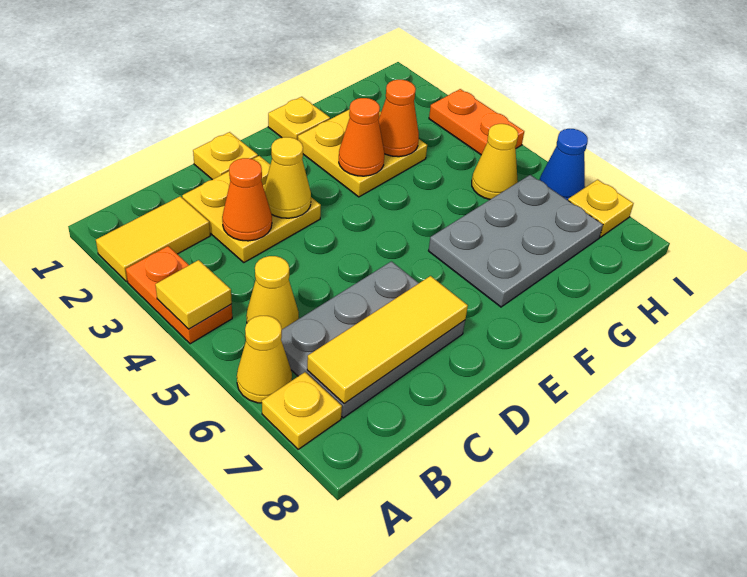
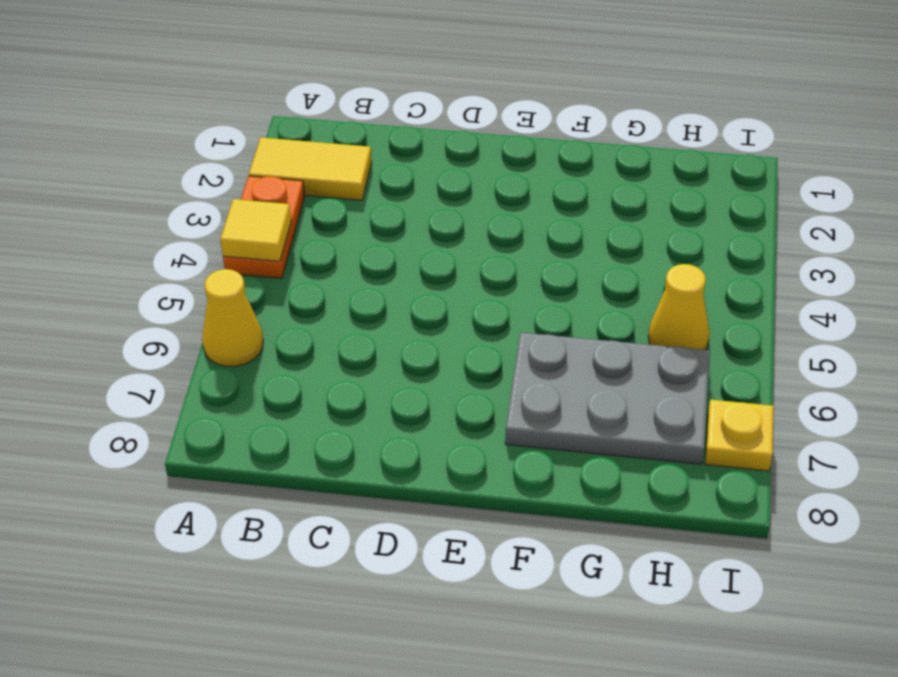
none -> yellow plate A7 level 1
none -> yellow cone B5 level 1
none -> grey plate B6:D7 level 1

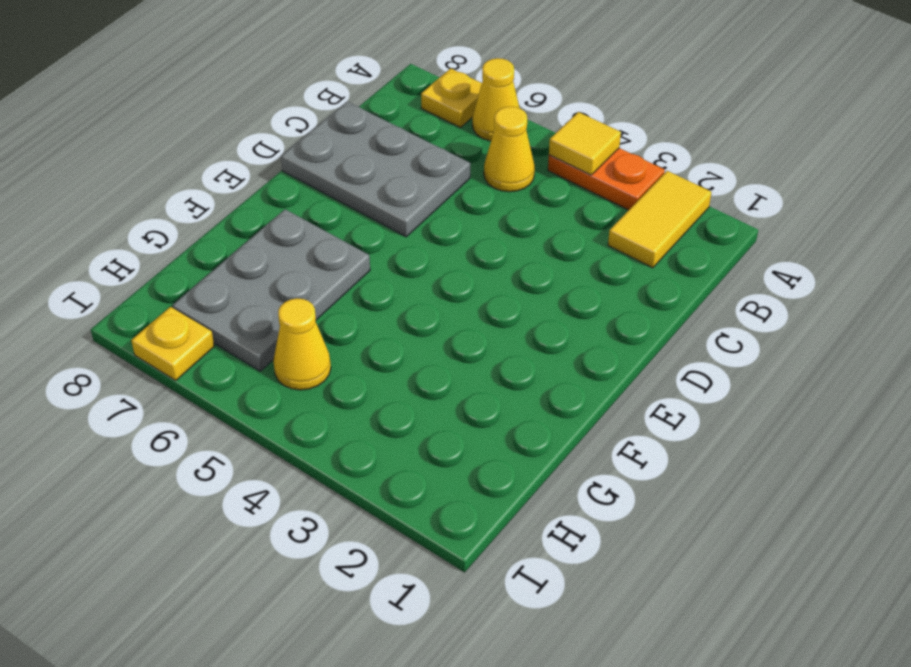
grey plate C6:D8 level 1 -> grey plate B6:D7 level 1
none -> yellow plate C2:D3 level 1
none -> yellow plate D1 level 1
none -> yellow plate F1 level 1

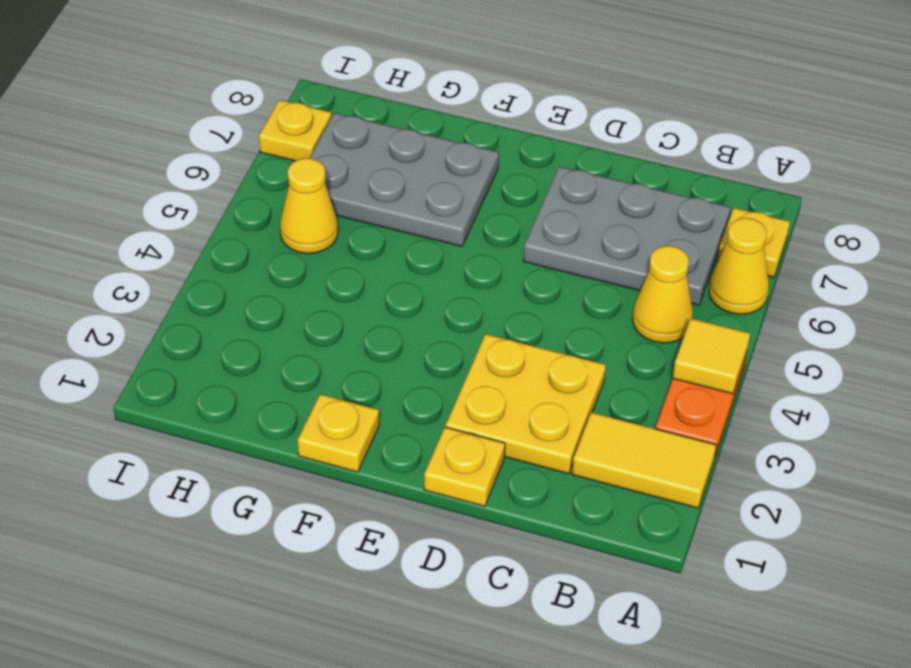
none -> yellow plate F2:G3 level 1
none -> orange plate I3:I4 level 1
none -> blue cone I6 level 1

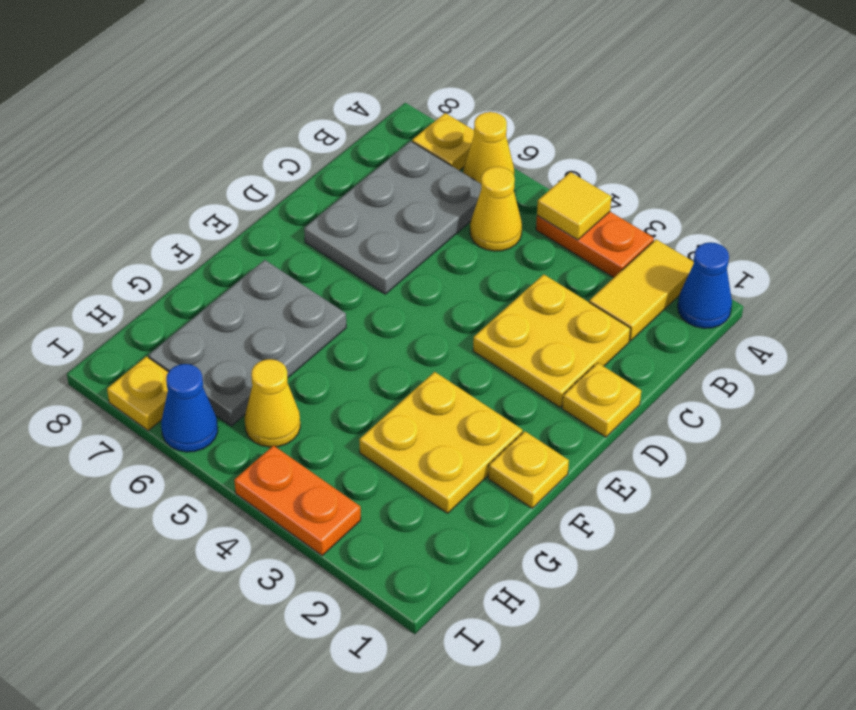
blue cone A1 level 1 -> none
none -> yellow tile B7:D7 level 2
none -> orange cone C3 level 2
none -> yellow cone D3 level 2

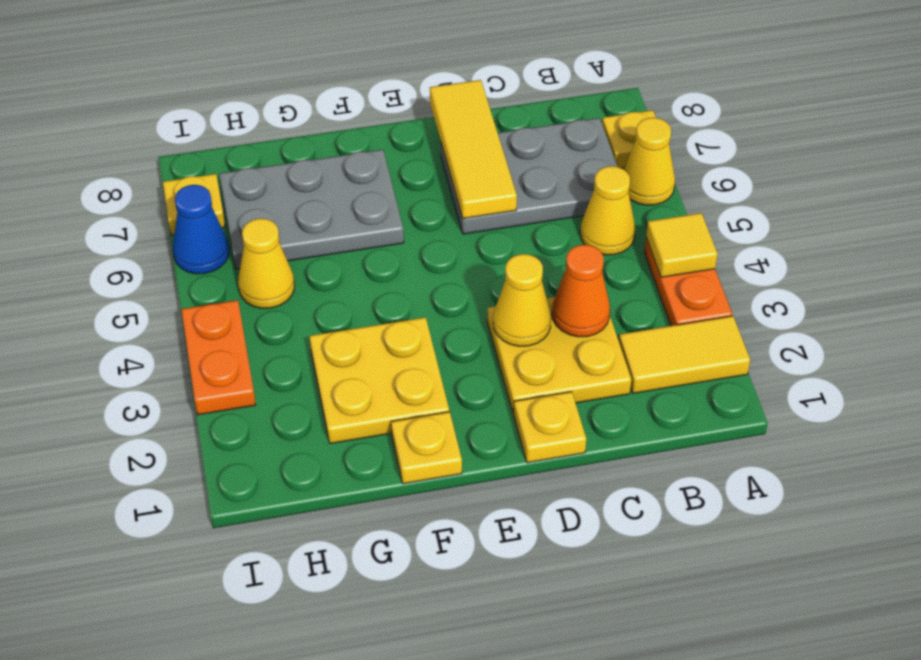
yellow tile D6:D8 level 2 -> yellow tile B7:D7 level 2
none -> orange cone F3 level 2
none -> orange cone G3 level 2

